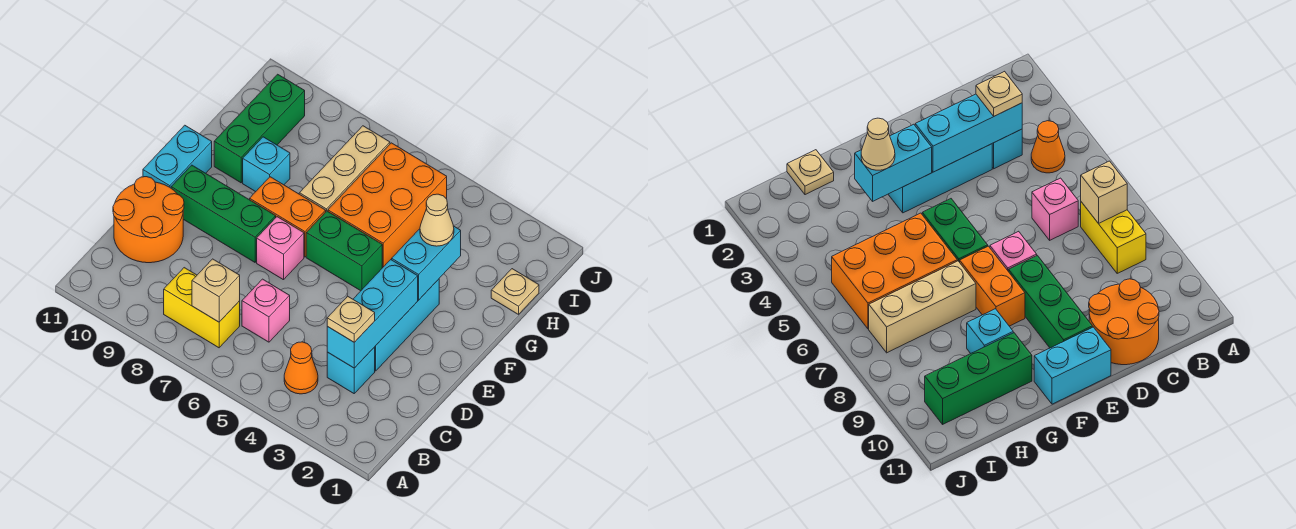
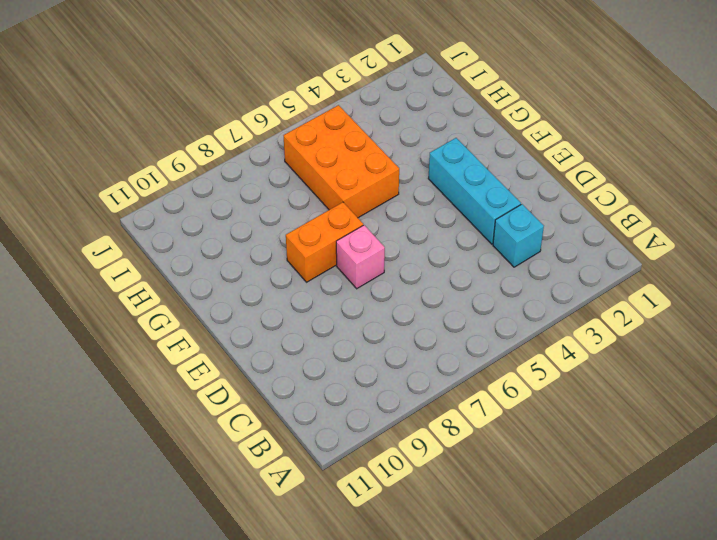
none -> orange cone B4 level 1
none -> yellow brick B7:B8 level 1
none -> pink brick C6 level 1

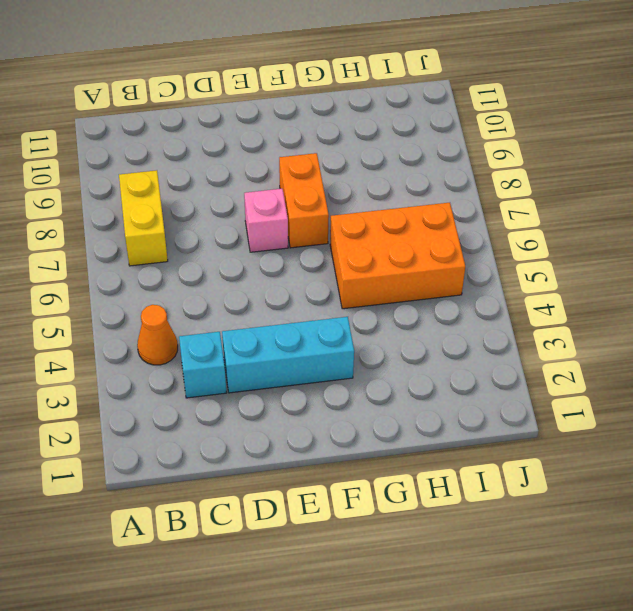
none -> pink brick C6 level 1
none -> orange round brick C10:D11 level 1
none -> green brick E8:E10 level 1

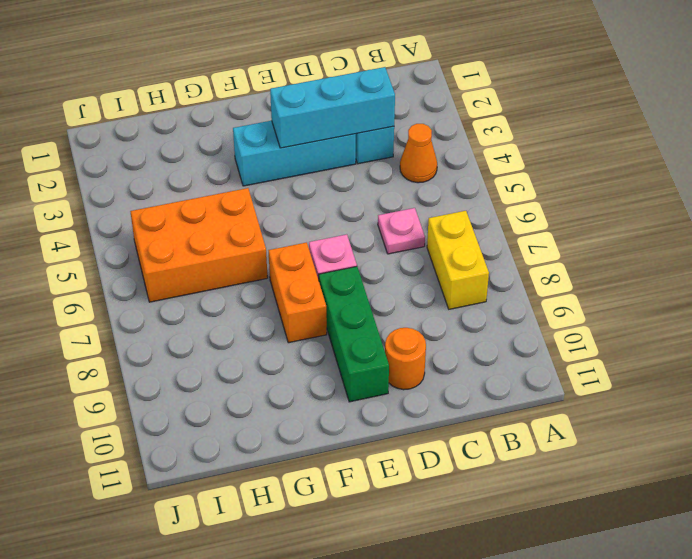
pink plate C6 level 1 -> pink brick C6 level 1
orange round brick D10 level 1 -> orange round brick C10:D11 level 1
none -> cyan brick E11:F11 level 1
none -> green brick F5:F6 level 1
none -> tan brick G7:I7 level 1

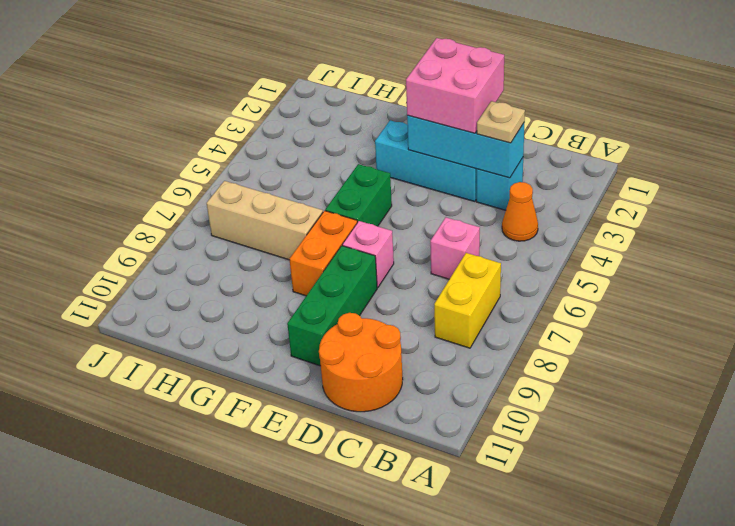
pink brick D2:E3 level 3 -> none
none -> cyan brick E11:F11 level 1
none -> orange brick G5:I6 level 1
none -> cyan brick G9 level 1

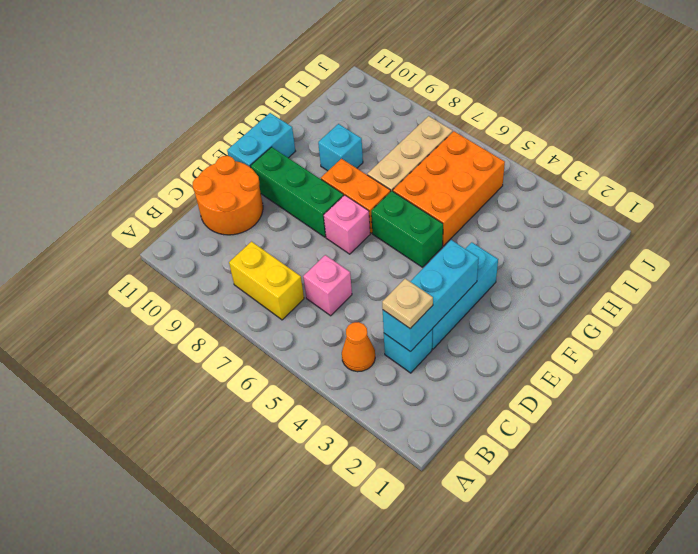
none -> green brick G10:I10 level 1
none -> tan plate H1 level 1
none -> tan brick B7 level 2

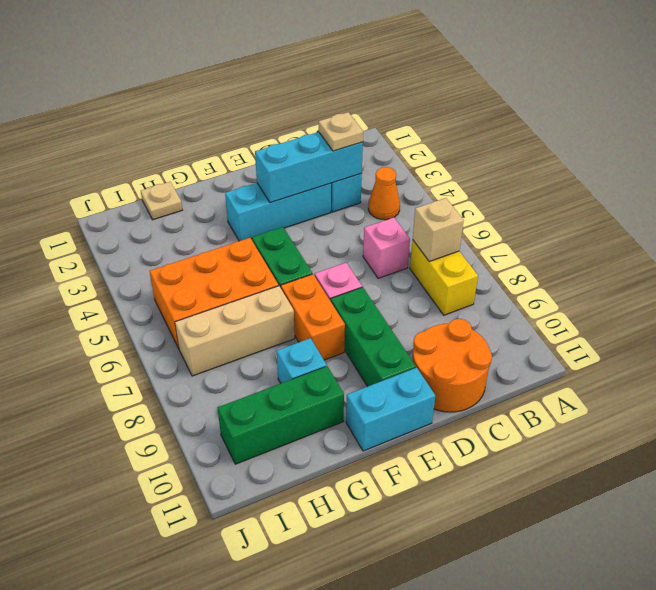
none -> cyan brick F3:G3 level 2
none -> tan cone G3 level 3

